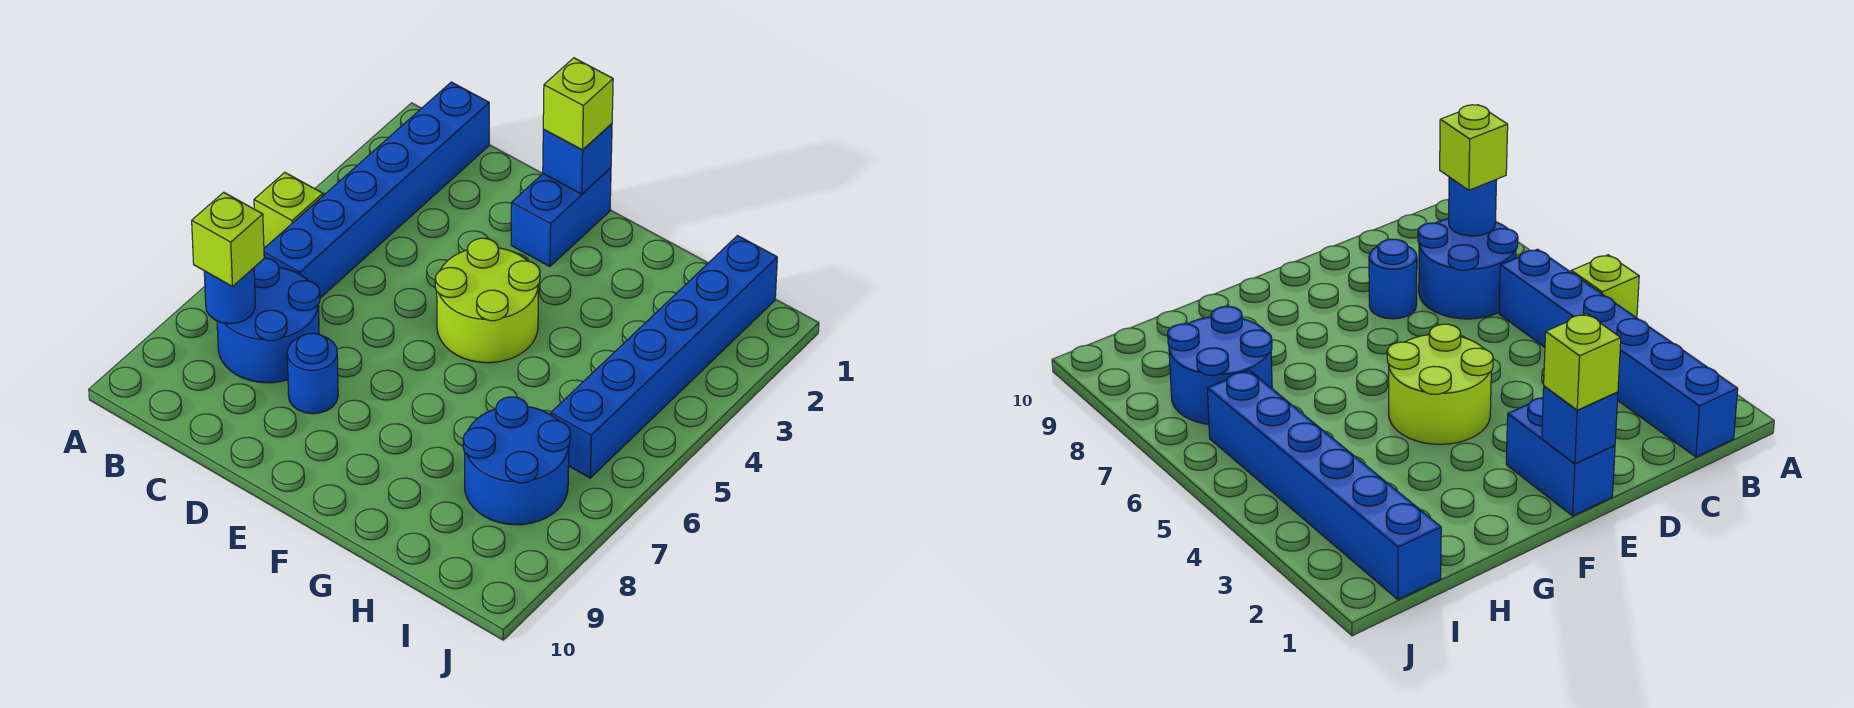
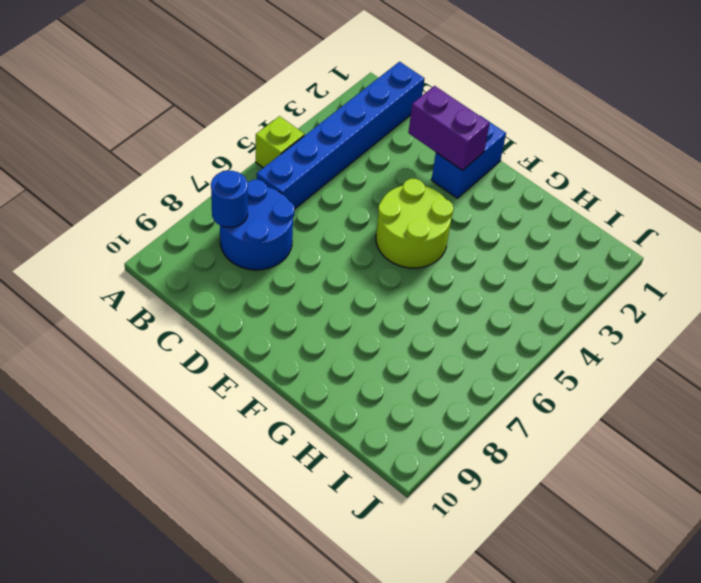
purple brick D2:E2 level 2 -> none
none -> blue round brick D8 level 1
none -> blue round brick H7:I8 level 1
none -> blue brick I1:I6 level 1

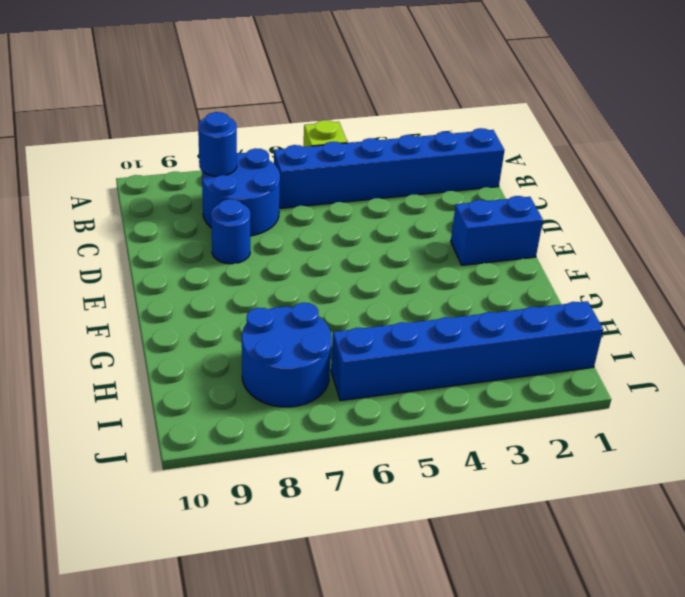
none -> lime round brick E4:F5 level 1
none -> blue brick E1 level 2
none -> lime brick B8 level 3

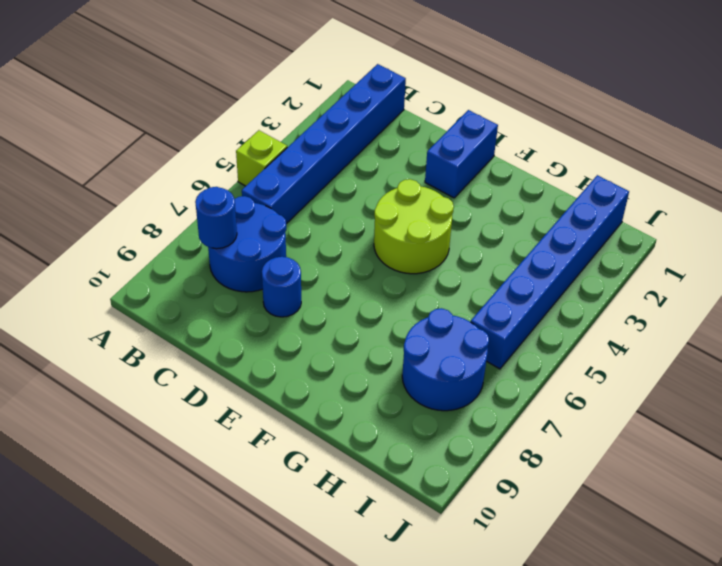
none -> blue brick E1 level 2
none -> lime brick B8 level 3
none -> lime brick E1 level 3

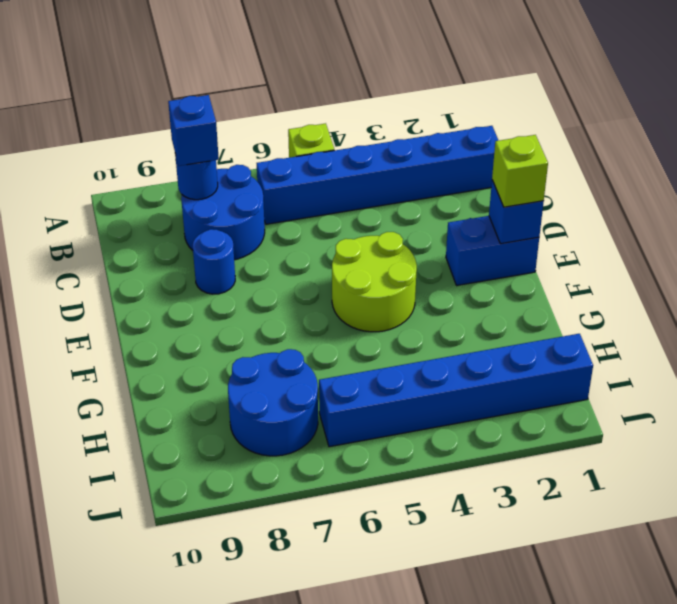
blue brick B8 level 3 -> lime brick B8 level 3

